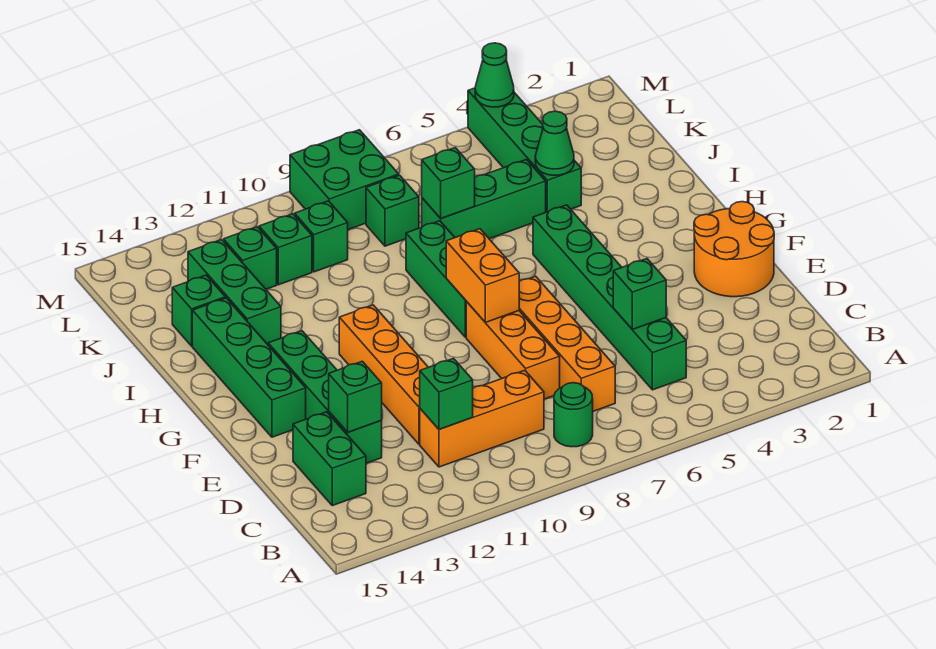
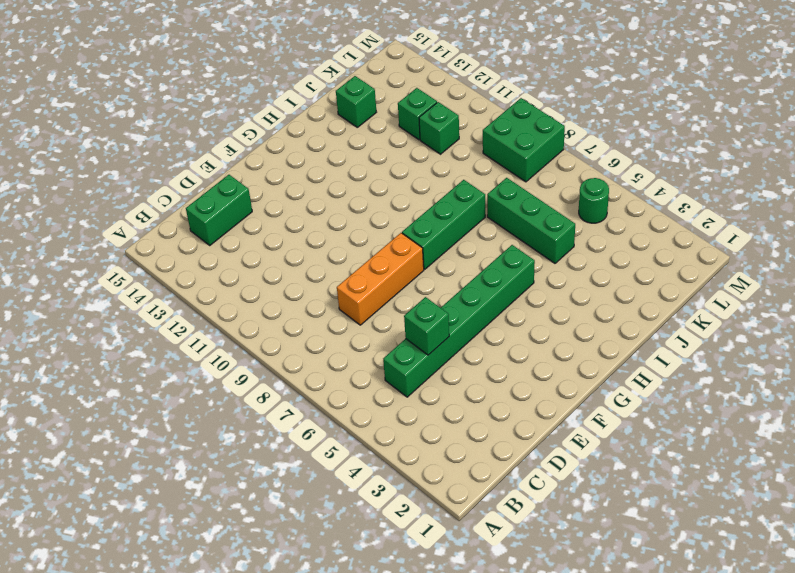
green round brick L5 level 1 -> green round brick B8 level 1
none -> orange brick C7:F7 level 1
none -> orange brick C9:C11 level 1
none -> orange brick D11:G11 level 1

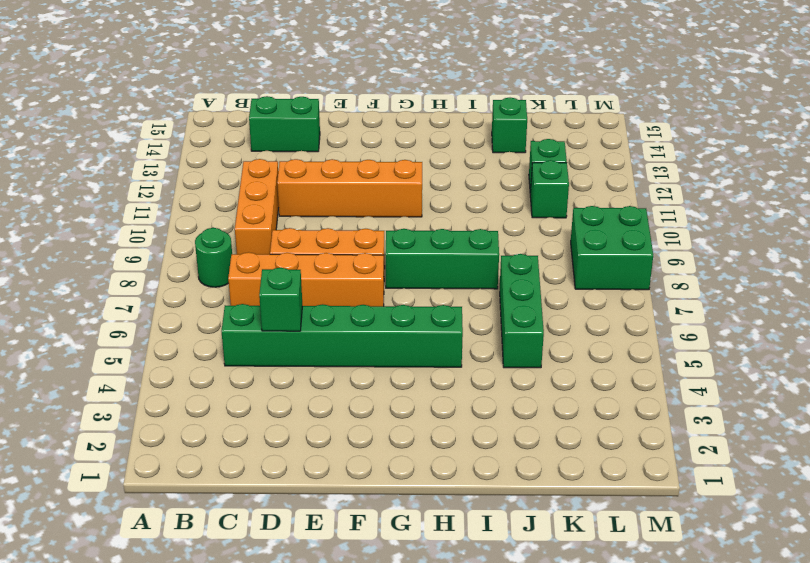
none -> green brick D13:G13 level 1
none -> orange round brick E1:F2 level 1
none -> green brick F14:I14 level 1

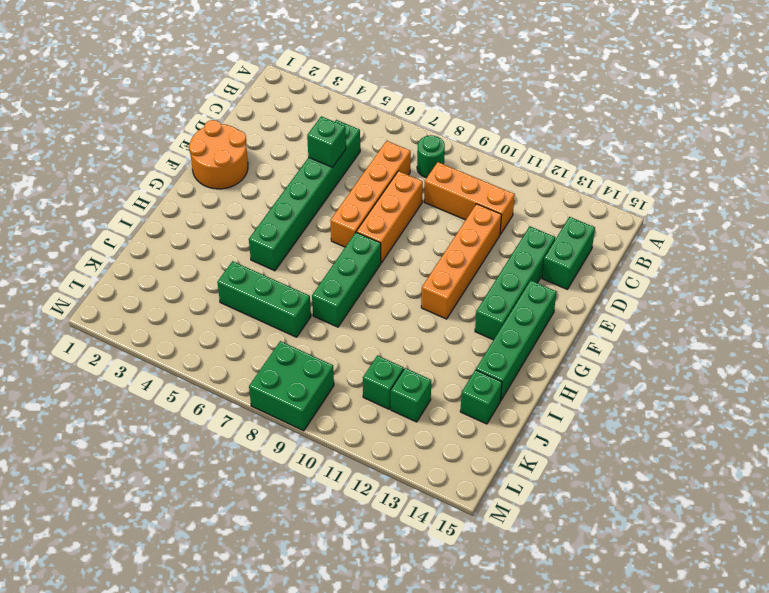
none -> green brick I13:K13 level 1
none -> green brick J4:M4 level 1
none -> green brick K8 level 1

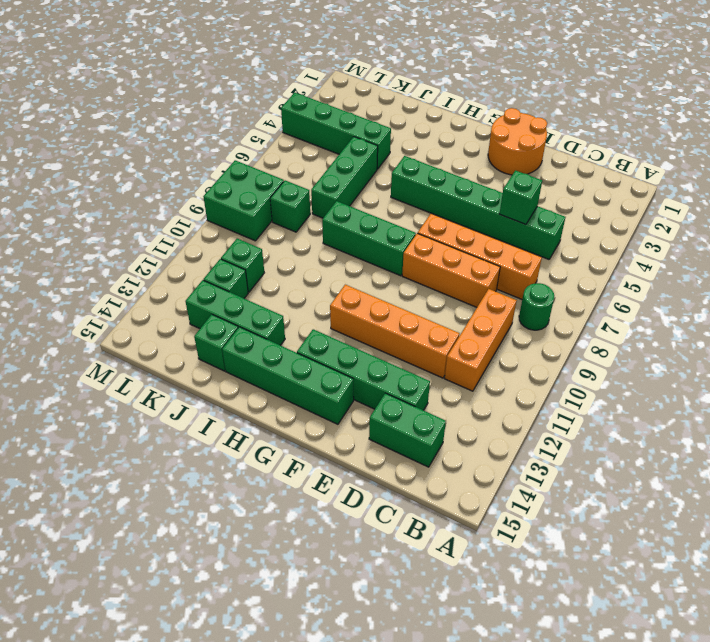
none -> green brick K10 level 1
none -> green brick C11 level 2
none -> green brick D13 level 2

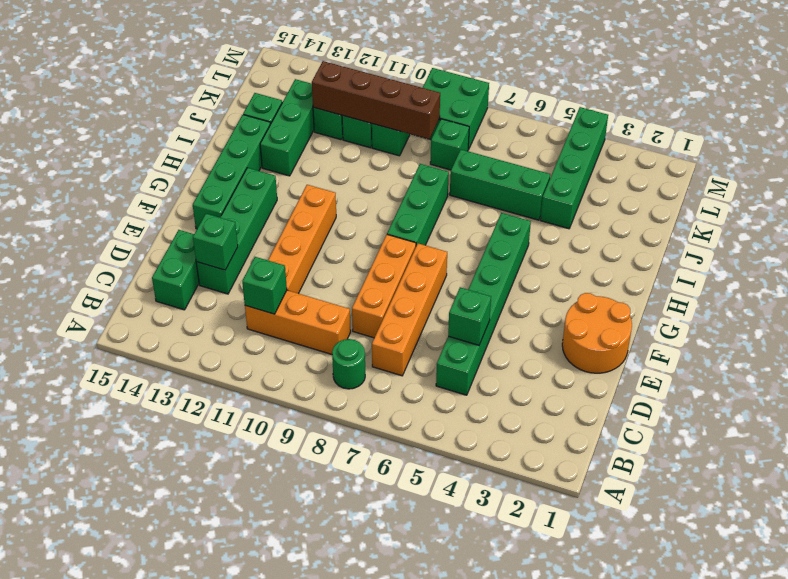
brown brick K9:K12 level 2 -> none
none -> orange brick F8:G8 level 2
none -> green cone J4 level 2
none -> green brick J7 level 2

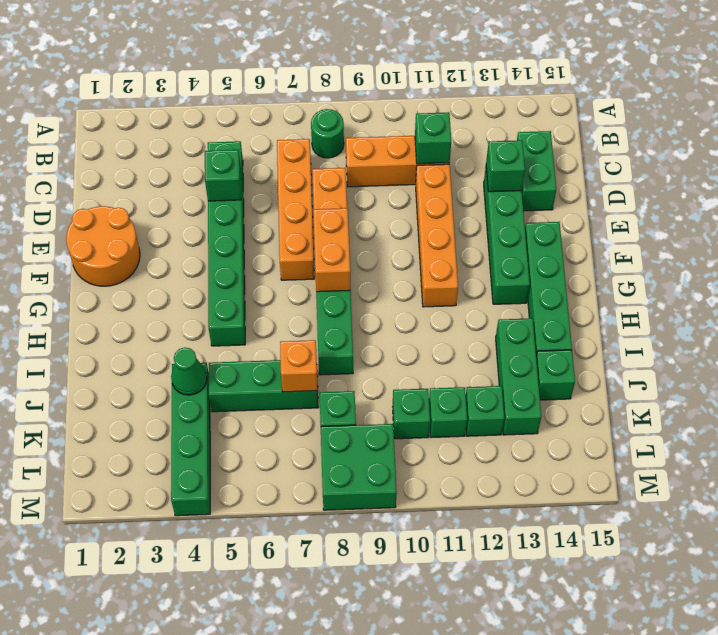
orange brick J7 level 2 -> green brick J7 level 2
none -> green cone M4 level 2

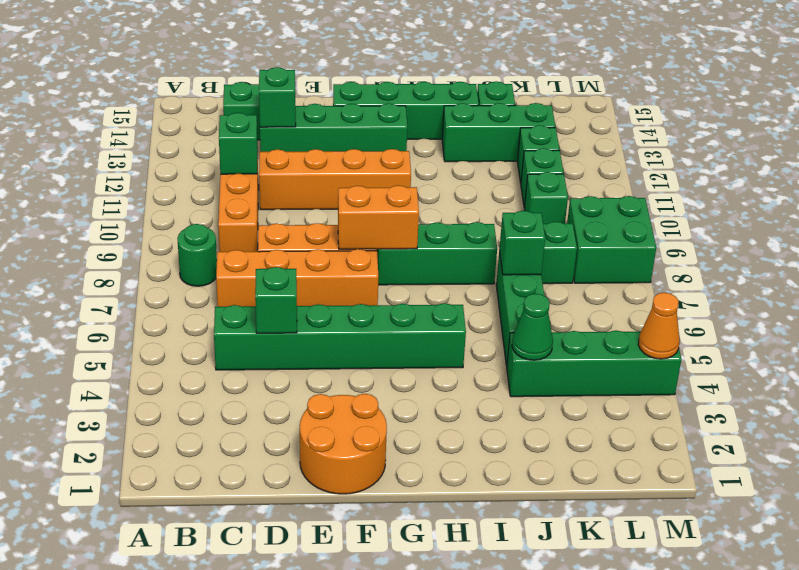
orange cone M4 level 2 -> green cone M4 level 2

